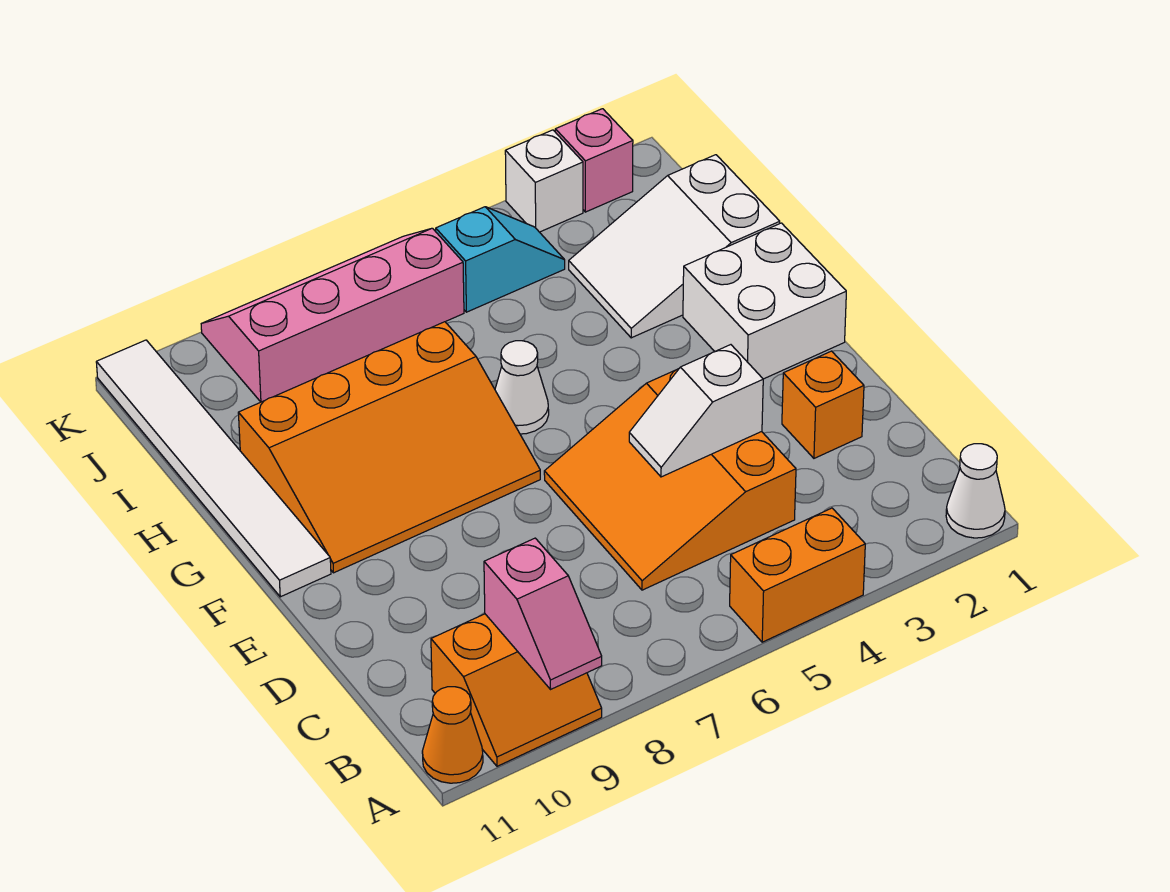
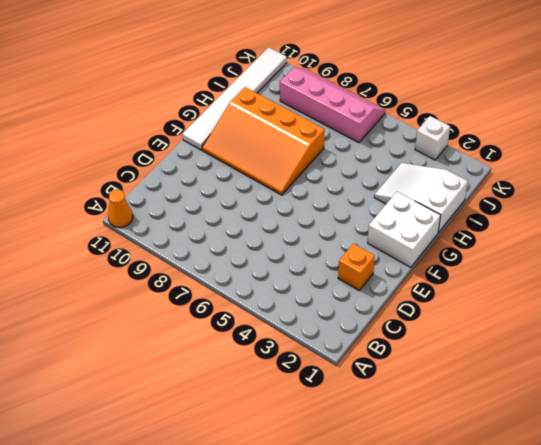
none -> white cone A1 level 1
none -> orange brick A4:A5 level 1
none -> orange slope A9:B10 level 1 top B

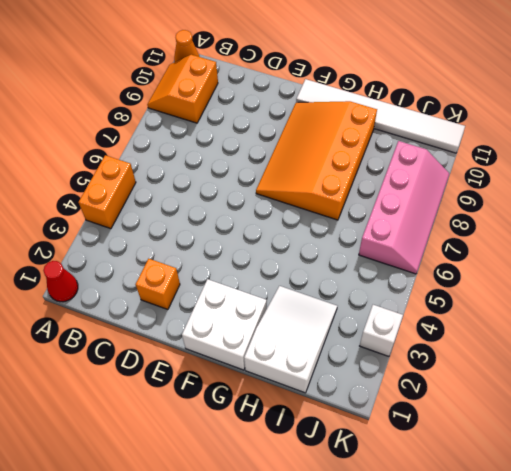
red cone A1 level 1 -> white cone A1 level 1
none -> orange slope C4:E6 level 1 top 4
none -> white cone G6 level 1
none -> cyan slope J4:J5 level 1 top 5

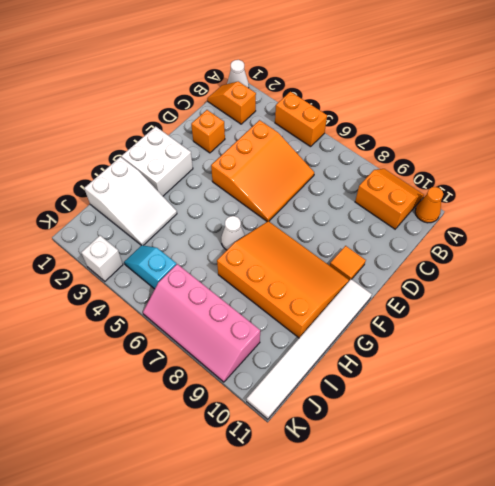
orange slope B1:B2 level 1 top 2 -> none
orange tile E10 level 1 -> none
none -> pink brick K2 level 1
none -> pink slope A9:B9 level 2 top B
none -> white slope D4:D5 level 2 top 4

